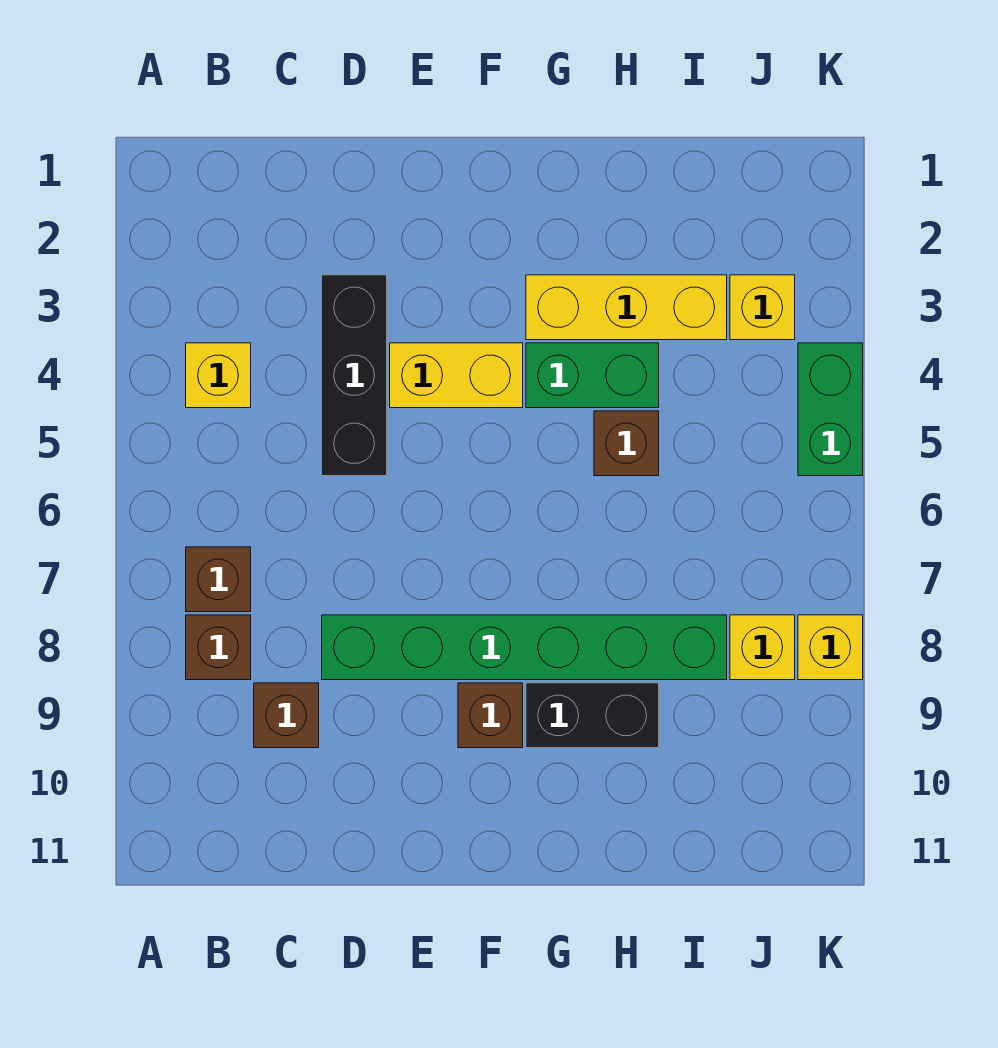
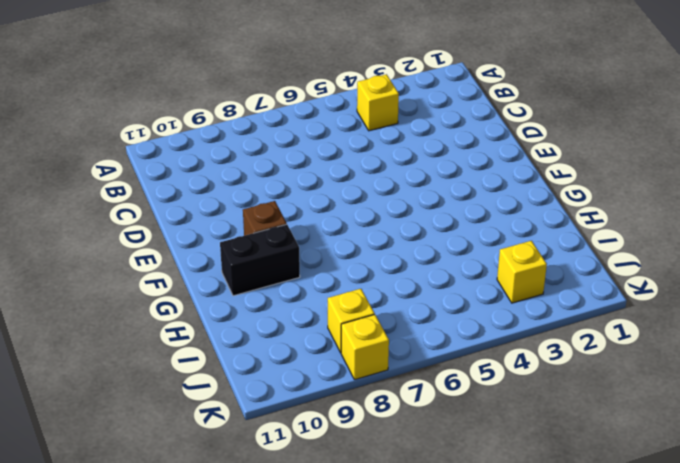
black brick G9:G10 level 1 -> black brick G9:H9 level 1
none -> brown brick B7 level 1
none -> brown brick B8 level 1
none -> brown brick C9 level 1

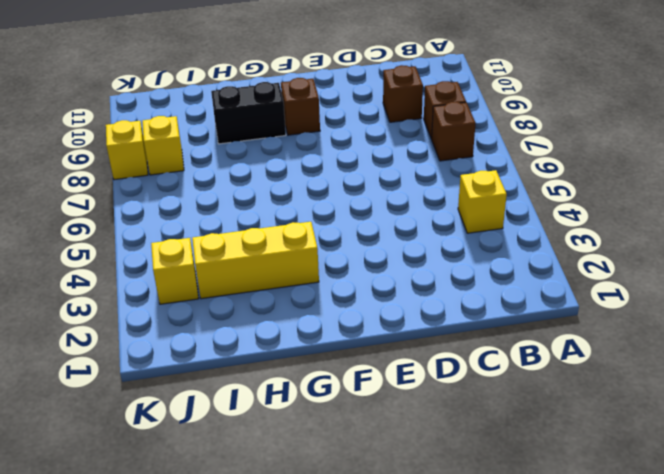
none -> black brick D3:D5 level 1
none -> green brick D8:I8 level 1
none -> yellow brick E4:F4 level 1

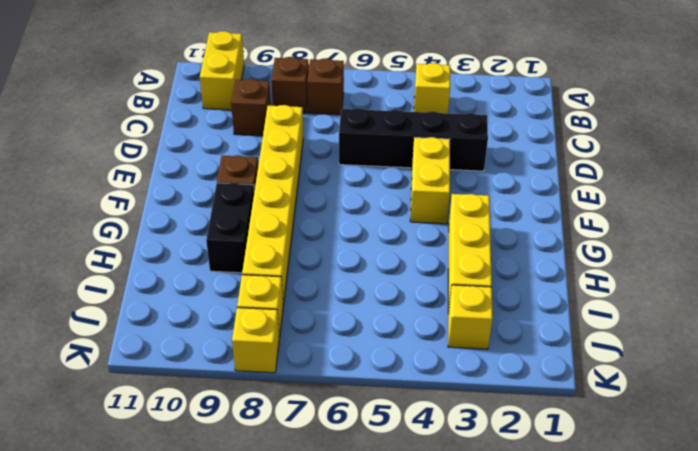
yellow brick A10:B10 level 1 -> none
black brick D3:D6 level 1 -> black brick D3:D5 level 1
yellow brick D8:I8 level 1 -> green brick D8:I8 level 1
none -> green brick G4:H4 level 1
none -> brown brick H5 level 1
none -> green brick K4:K5 level 1

